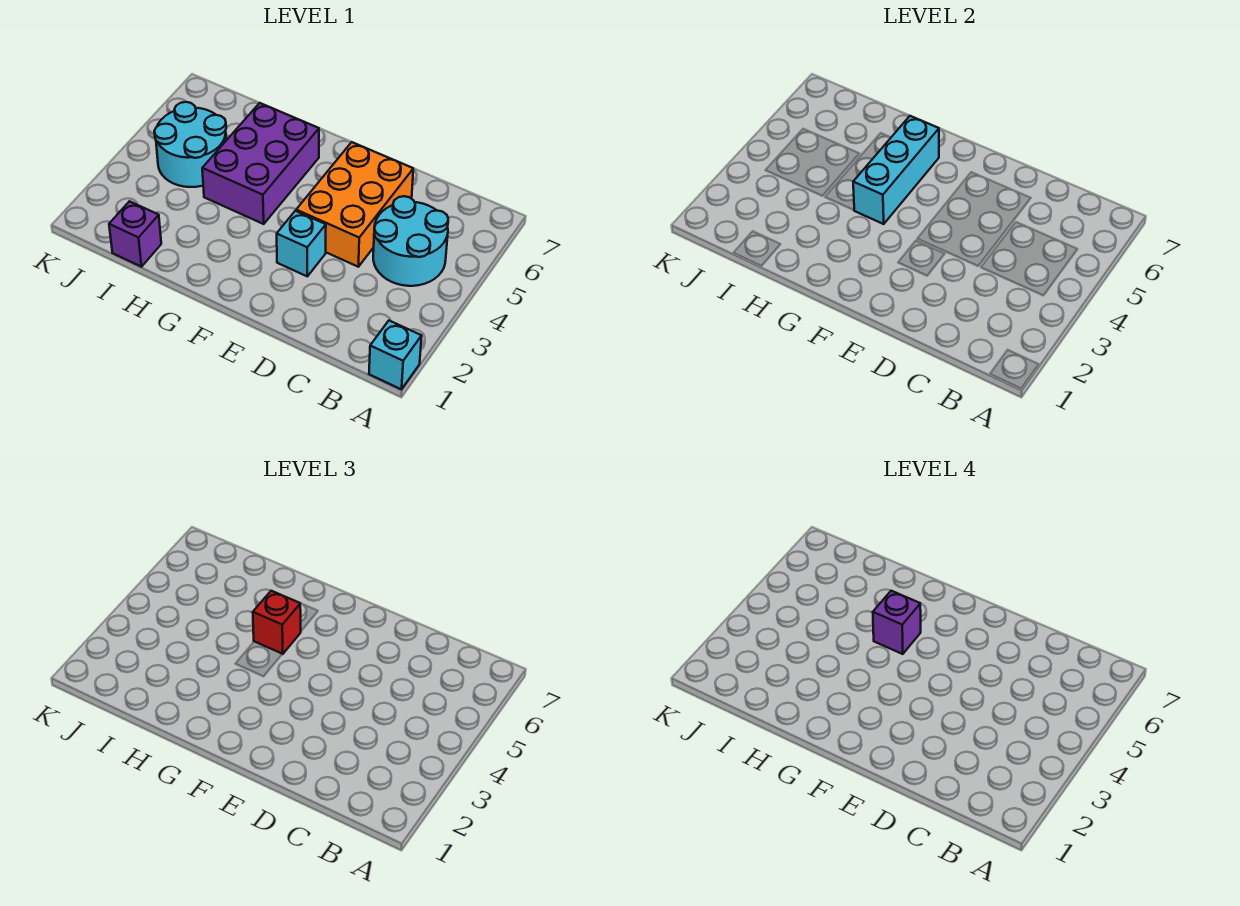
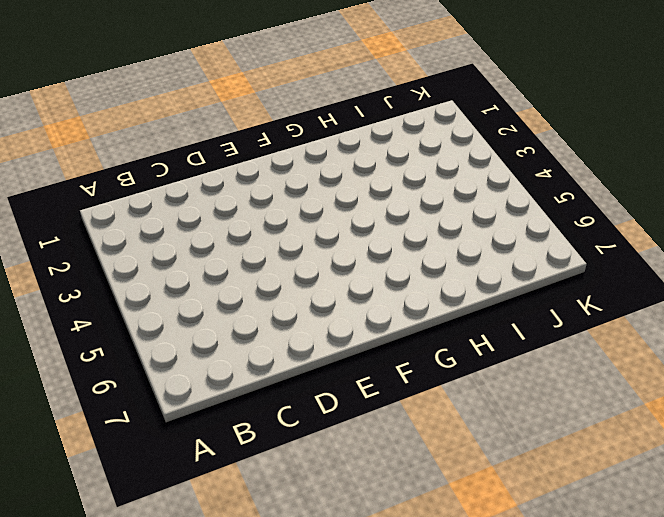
none -> cyan brick A1 level 1
none -> cyan round brick B4:C5 level 1

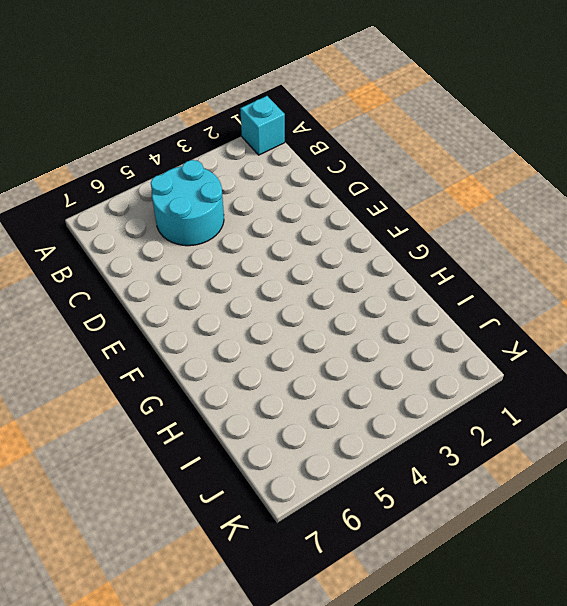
none -> orange brick D4:E6 level 1
none -> cyan brick E3 level 1

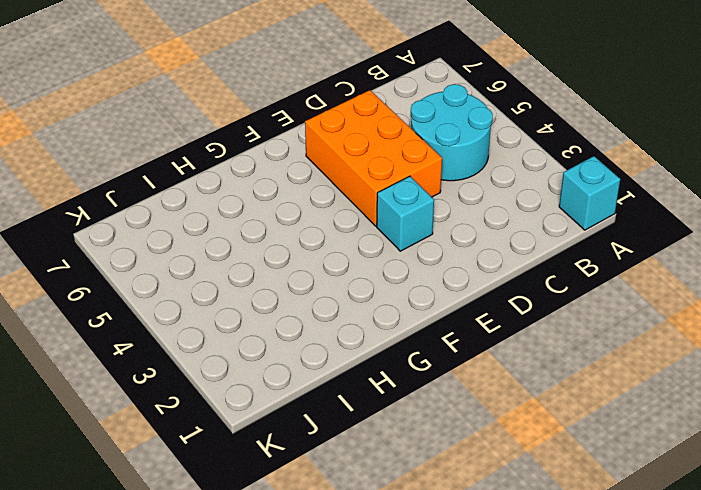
none -> purple brick G4:H6 level 1
none -> purple brick I1 level 1

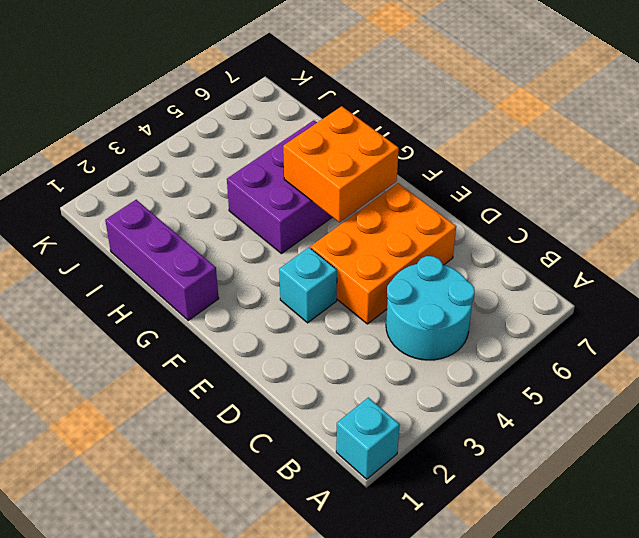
orange brick F5:G6 level 2 -> cyan brick G4:G6 level 2
purple brick G1:I1 level 1 -> purple brick I1 level 1
none -> cyan round brick I4:J5 level 1
none -> red brick G5 level 3

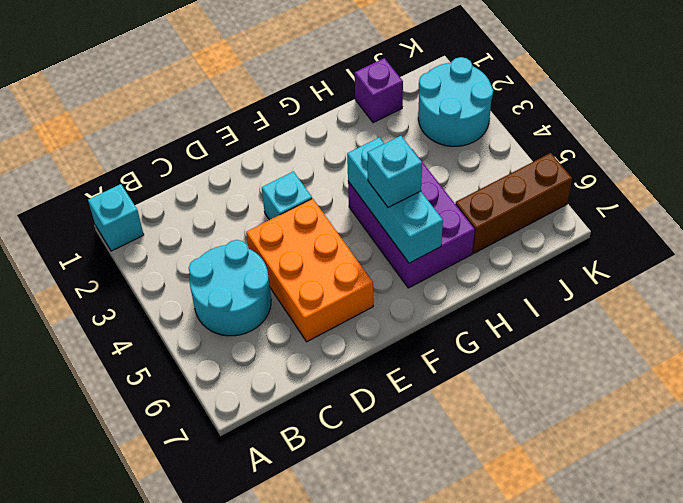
cyan brick G5 level 3 -> red brick G5 level 3
brown brick I6:K6 level 1 -> none
cyan round brick J2:K3 level 1 -> cyan round brick I4:J5 level 1
none -> purple brick G5 level 4

